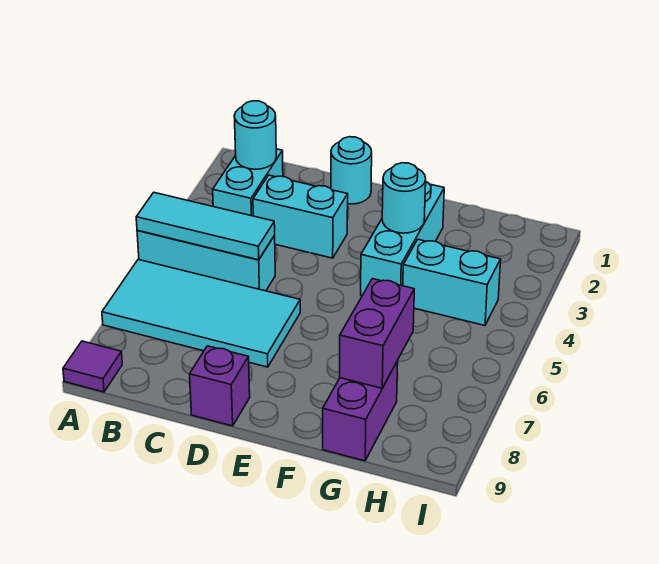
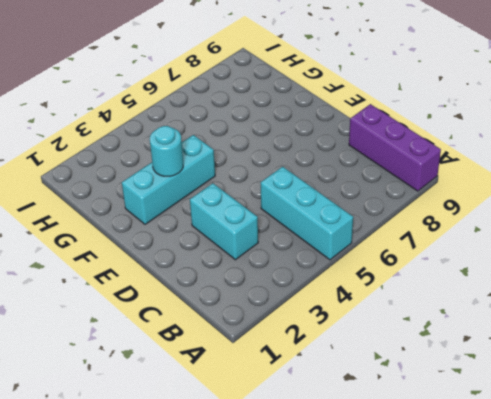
purple brick A9:C9 level 1 -> purple tile A9 level 1
none -> cyan tile A6:D7 level 1
none -> cyan brick B2:B3 level 1
none -> cyan round brick D1 level 1

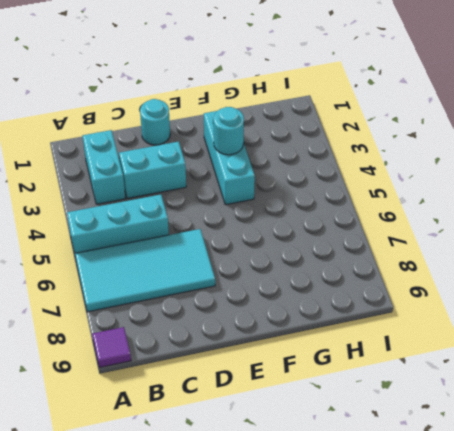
none -> purple brick D9 level 1
none -> cyan brick G4:H4 level 1
none -> purple brick G8:G9 level 1

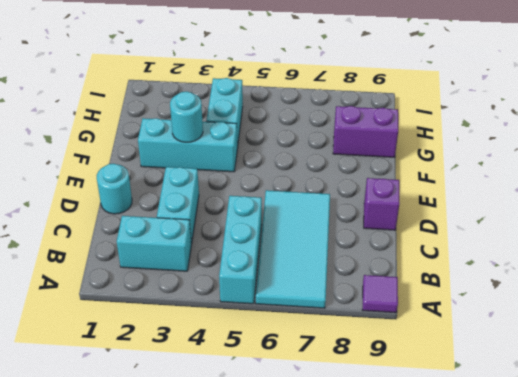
none -> cyan tile A5:C5 level 2
none -> cyan round brick B2 level 2
none -> purple brick G7:G8 level 2

